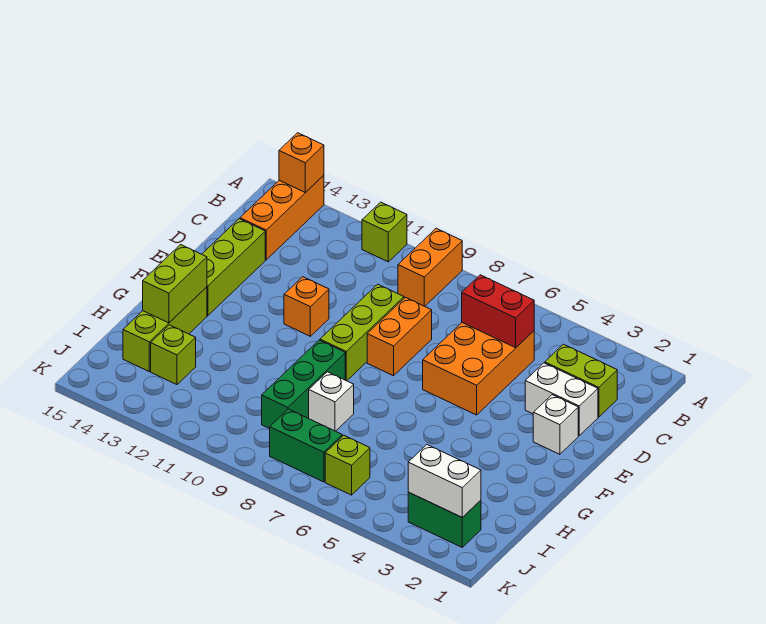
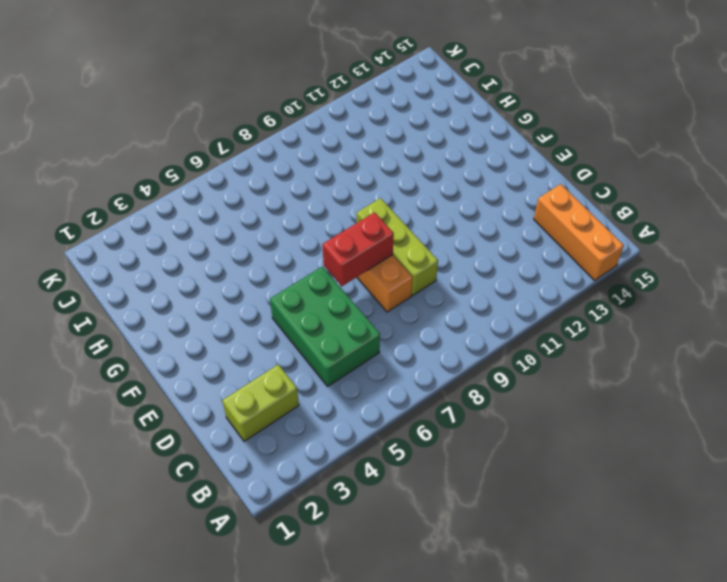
green brick C5:E6 level 1 -> orange brick C5:E6 level 1
red brick E7:E8 level 2 -> red brick C5:C6 level 2
none -> orange brick A9:B9 level 1
none -> lime brick A11 level 1
none -> white brick D2:D3 level 1

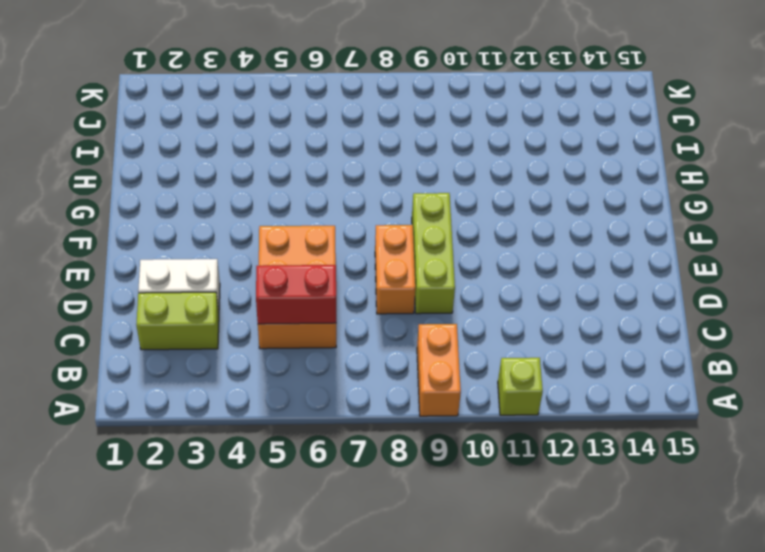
none -> orange brick A14:C14 level 1
none -> lime brick D14:F14 level 1
none -> white brick E2 level 1

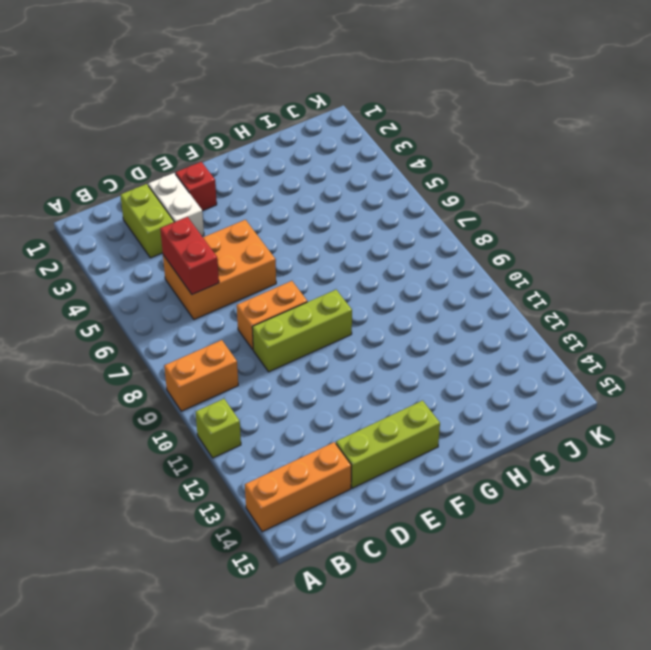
red brick E2 level 1 -> white brick E2 level 1
none -> orange brick E11 level 1
none -> green brick G9:I9 level 1
none -> lime brick G14:I14 level 1

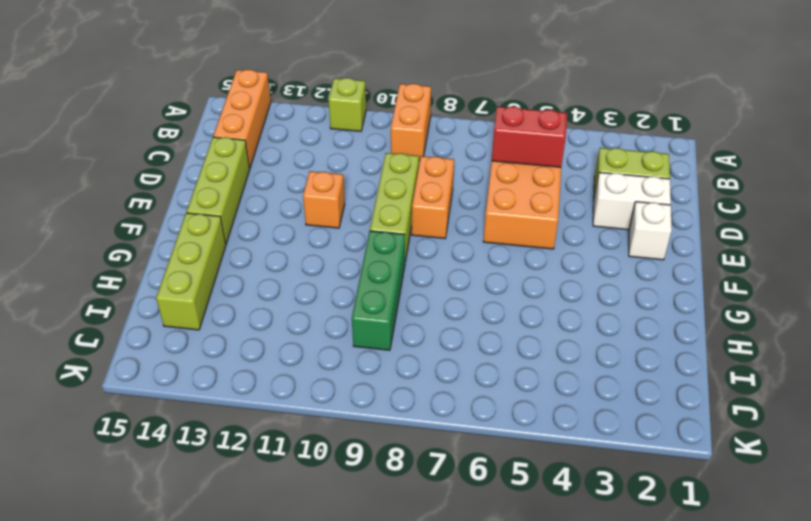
none -> white brick H8 level 1
none -> lime brick I13 level 1
none -> green brick J2:J3 level 1

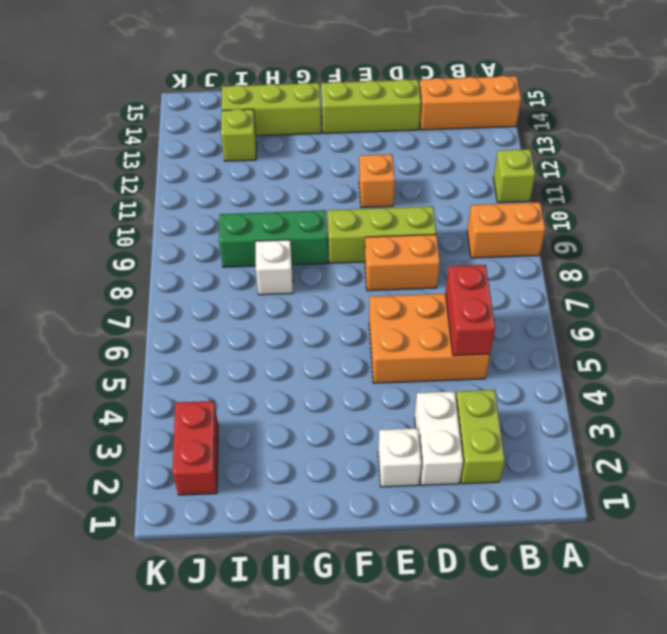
red brick J2:J3 level 1 -> green brick J2:J3 level 1
none -> lime brick J6 level 1
none -> green brick J7:J8 level 1
none -> orange brick A14 level 2

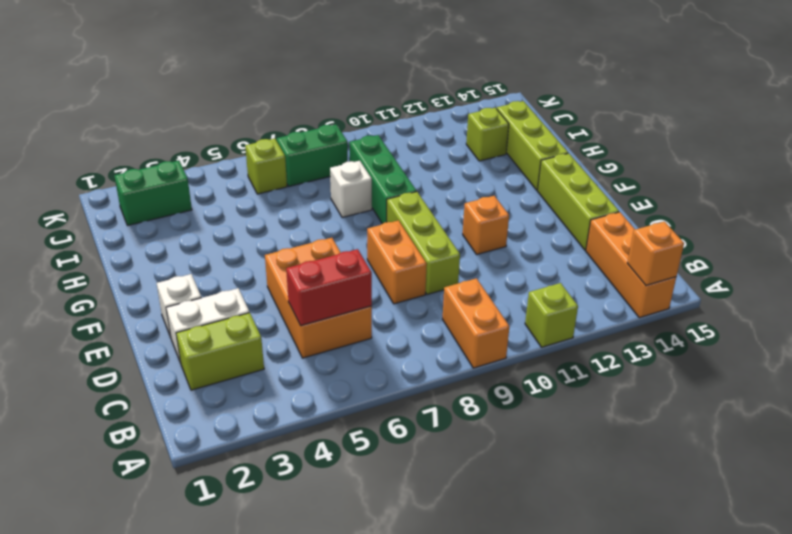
none -> lime brick G14:H14 level 2
none -> white brick J2:J3 level 2

